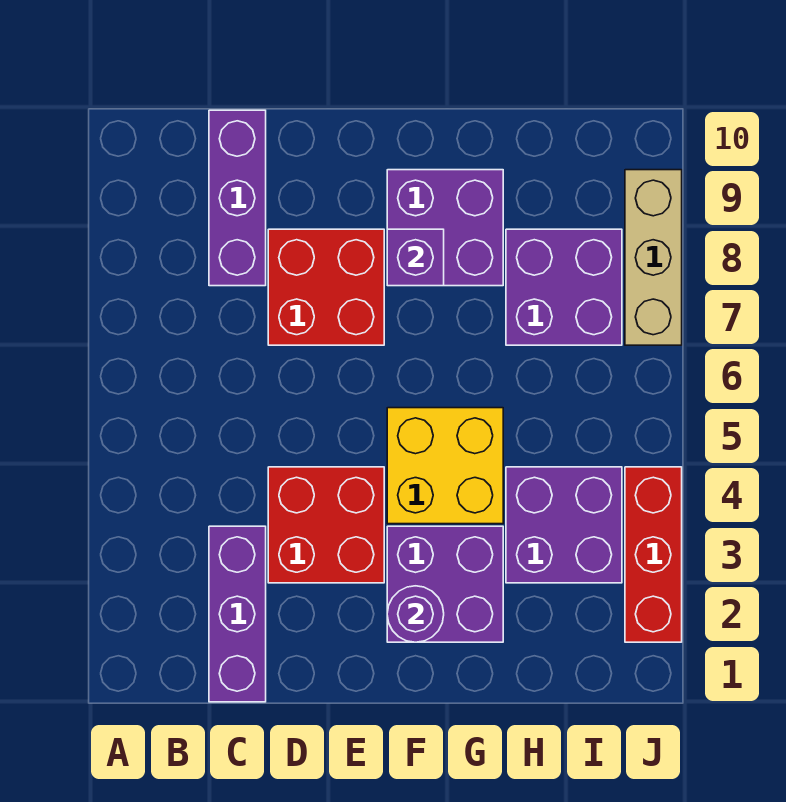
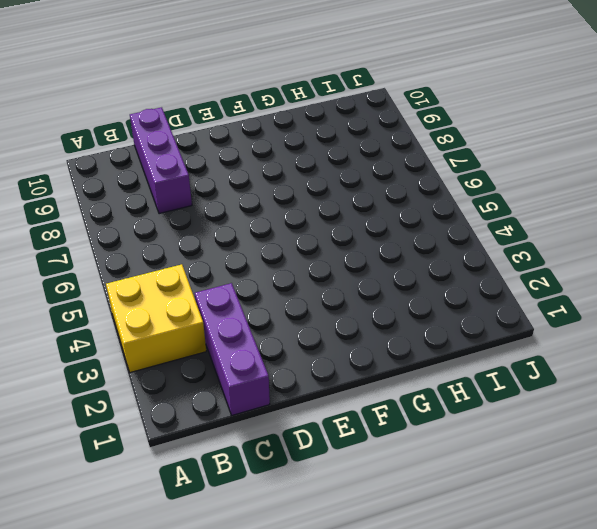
yellow brick A3:B4 level 1 -> yellow brick F4:G5 level 1
none -> red brick D3:E4 level 1
none -> red brick D7:E8 level 1
none -> purple brick F2:G3 level 1

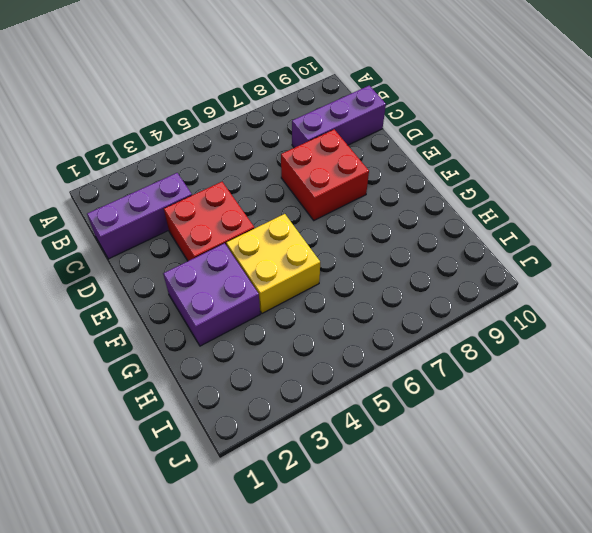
none -> purple brick F8:G9 level 1
none -> purple brick H3:I4 level 1
none -> purple brick H7:I8 level 1

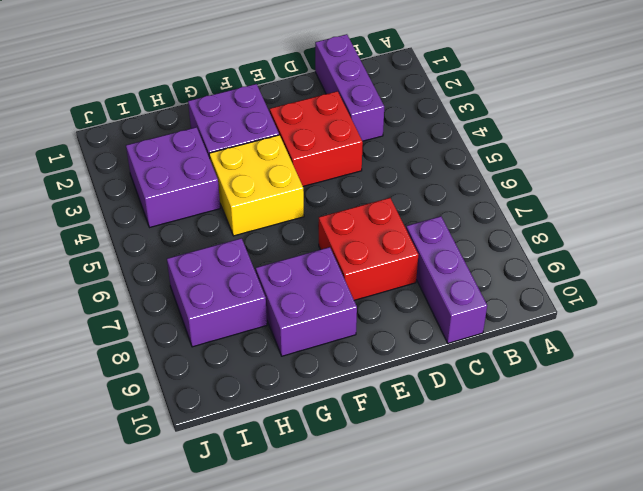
none -> red brick J2:J4 level 1
none -> tan brick J7:J9 level 1
none -> purple round brick F2 level 2

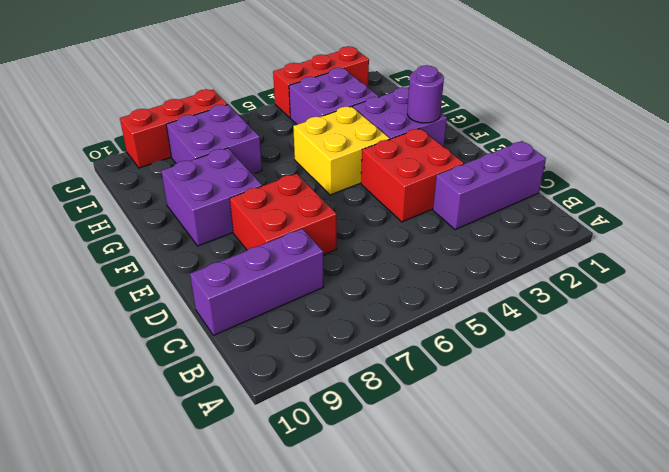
red brick J7:J9 level 1 -> tan brick J7:J9 level 1
none -> purple brick F8 level 2

